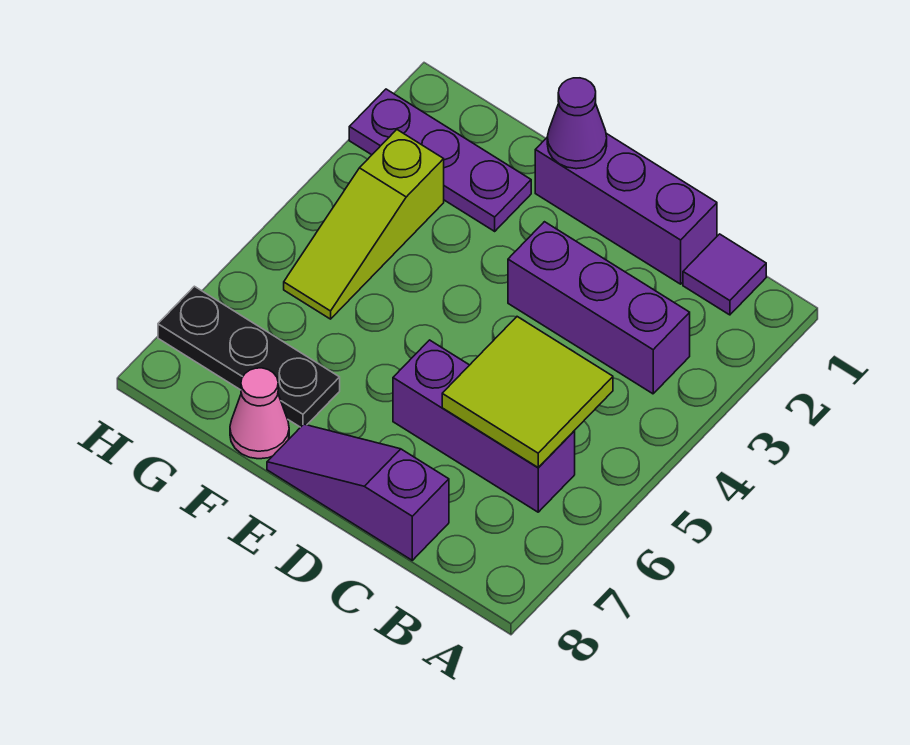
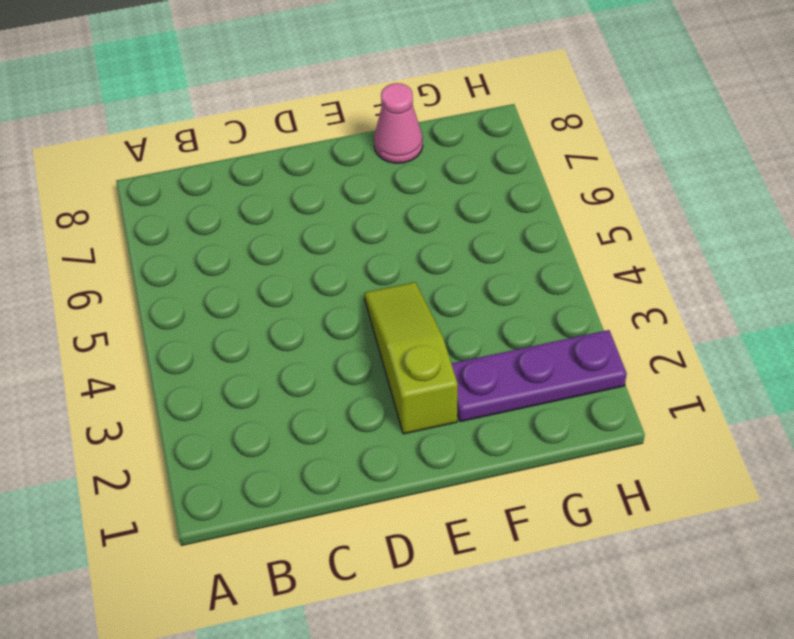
lime slope E2:E4 level 1 top 2 -> lime slope G3:G5 level 1 top 3
none -> purple tile B1 level 1
none -> purple brick B3:D3 level 1

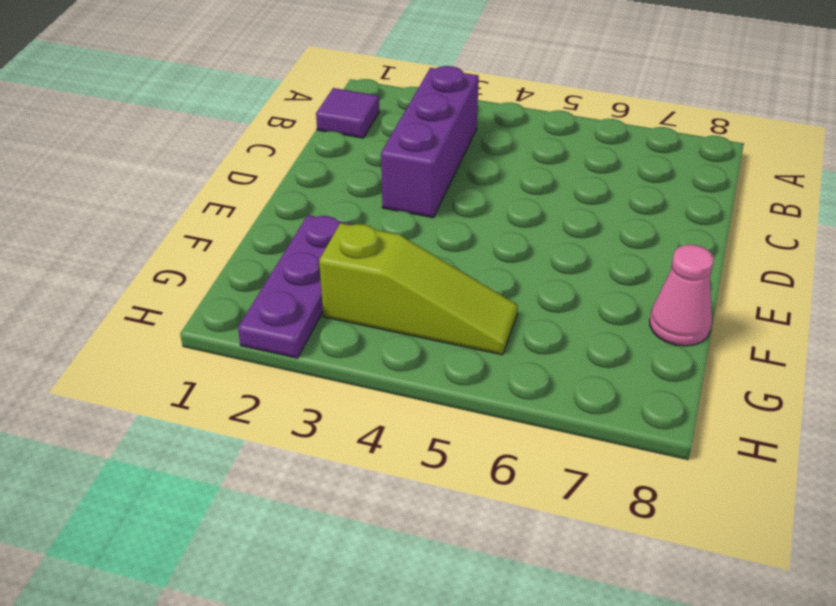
none -> purple brick B6:D6 level 1
none -> purple brick C1:E1 level 1

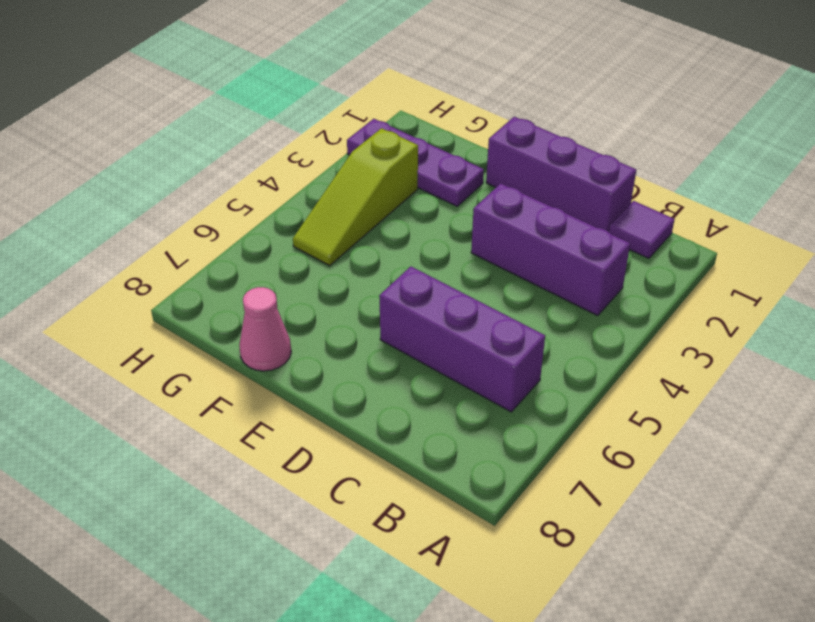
none -> purple slope C8:E8 level 1 top C
none -> black plate F7:H7 level 1

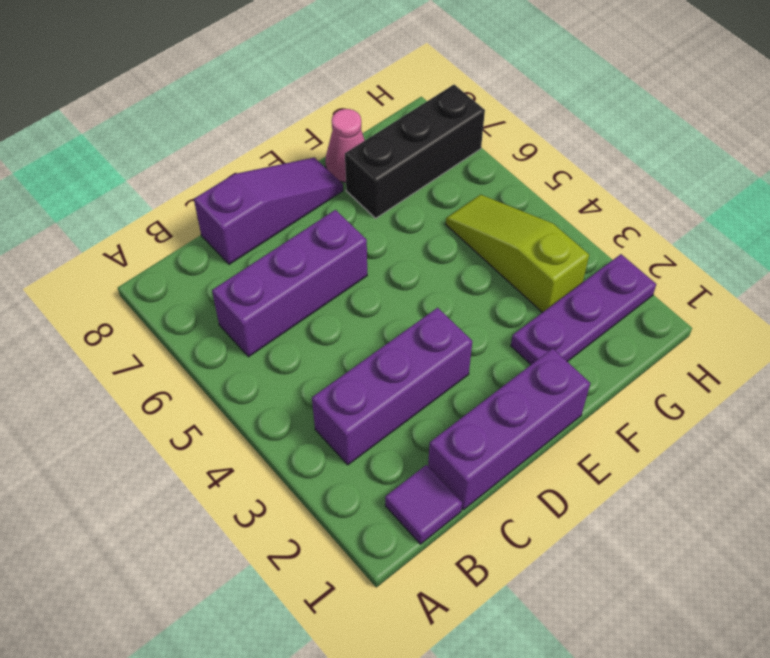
black brick F7:H7 level 1 -> black plate F7:H7 level 1
none -> lime tile B5:C6 level 2
none -> purple cone E1 level 2

